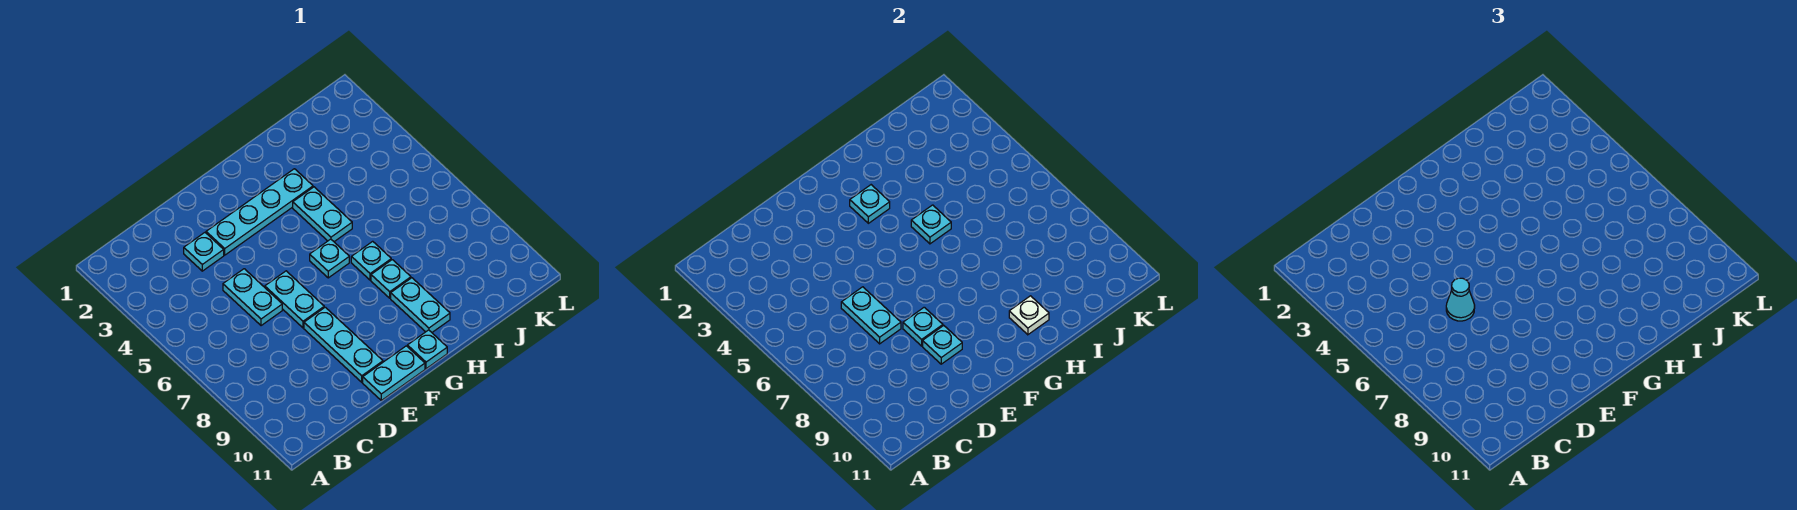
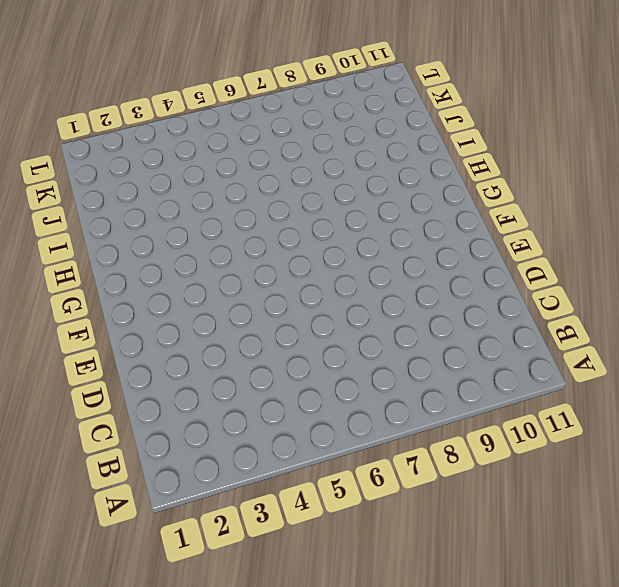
none -> cyan plate D3 level 1
none -> cyan plate D5:D6 level 1
none -> cyan plate E3:H3 level 1

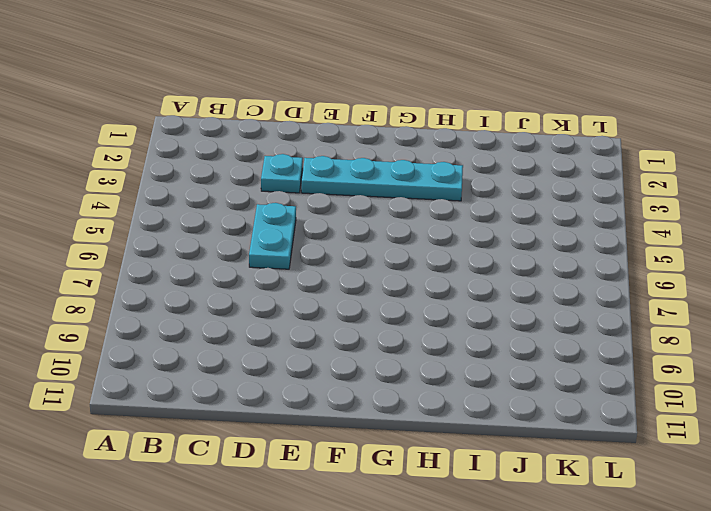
none -> cyan plate E6:E7 level 1
none -> cyan plate E8:E10 level 1
none -> cyan plate E11:F11 level 1

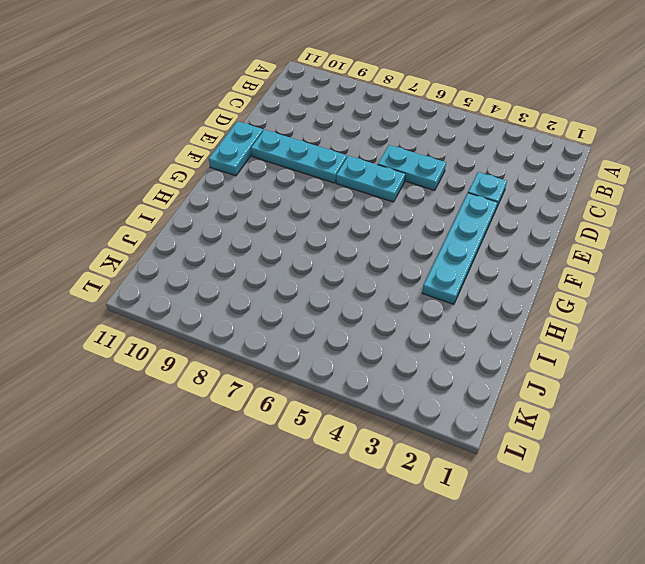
none -> cyan plate G6 level 1
none -> cyan plate G11 level 1
none -> cyan plate H4:H5 level 1

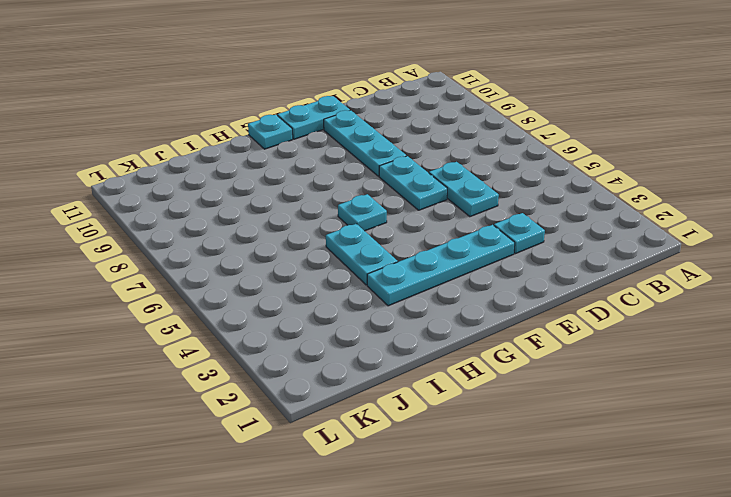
none -> cyan plate H7 level 1
none -> cyan plate H8 level 1
none -> cyan plate H9:H10 level 1

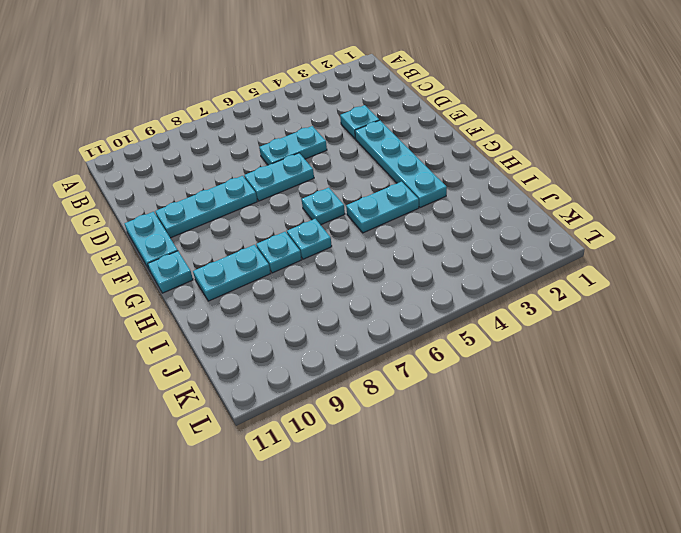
none -> cyan plate D6:D7 level 2
none -> cyan plate E8 level 2
none -> cyan plate E9 level 2

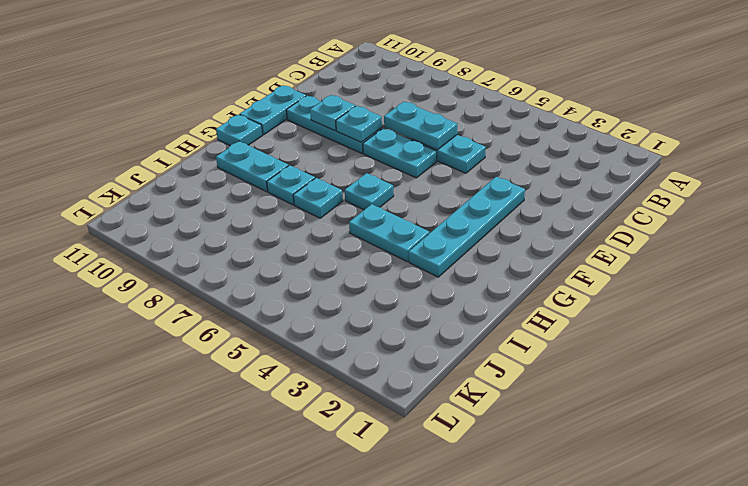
none -> cyan plate D3 level 1
none -> cyan plate G3 level 2
none -> cyan plate H5 level 2

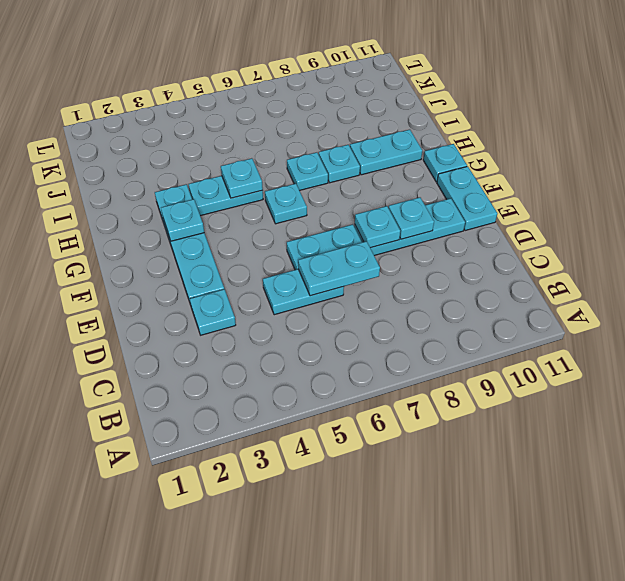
none -> white plate H10 level 2
none -> cyan cone D6 level 3

